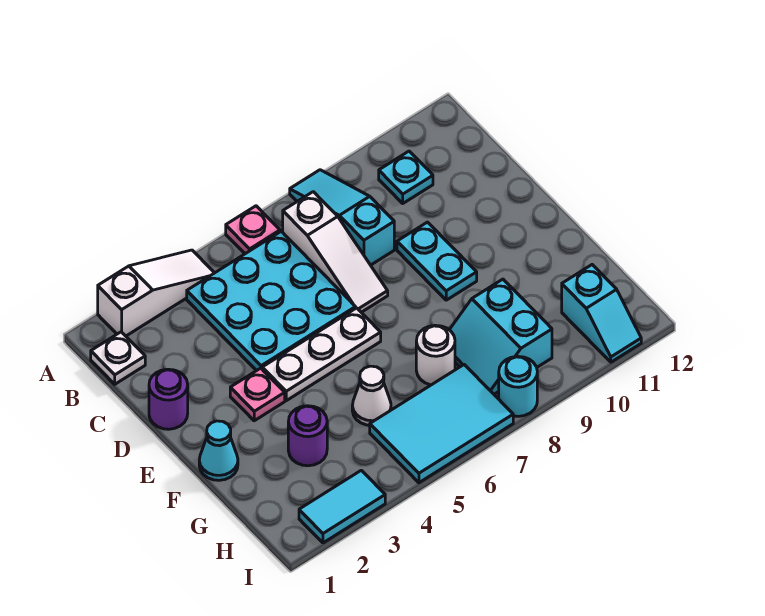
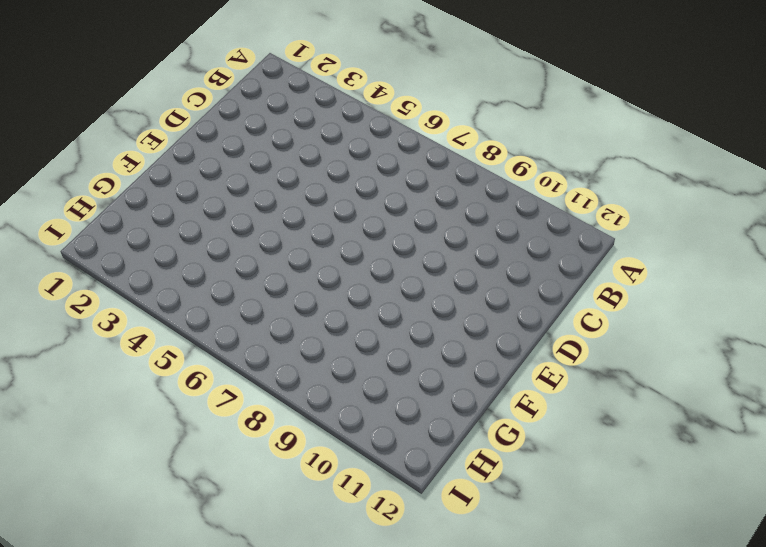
none -> white slope A2:A4 level 1 top 2
none -> pink plate A6 level 1
none -> cyan slope A8:C8 level 1 top C

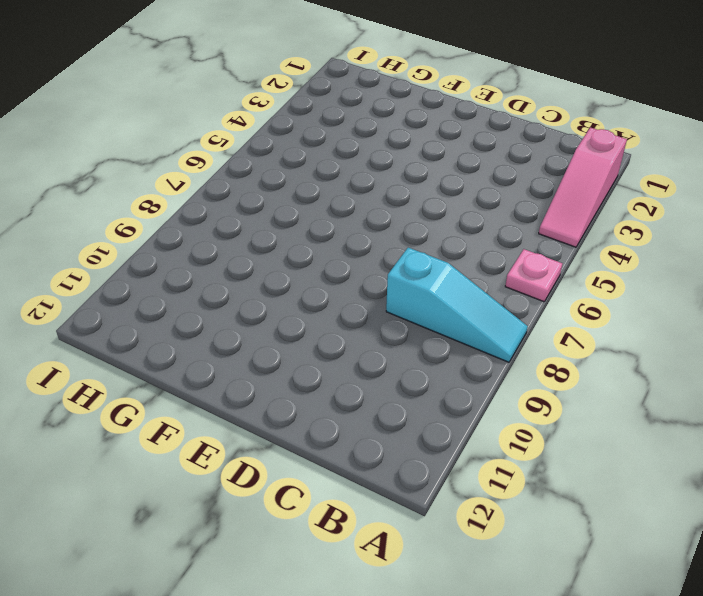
pink slope A2:A4 level 1 top 2 -> white slope A2:A4 level 1 top 2
none -> white plate B1 level 1
none -> cyan plate B4:D6 level 1
none -> white slope B7:D7 level 1 top B

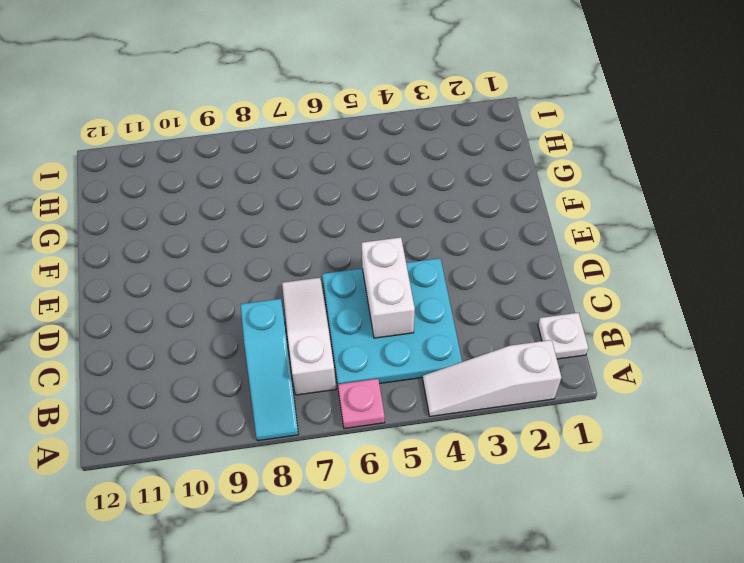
white brick C5:D5 level 2 -> none
none -> cyan plate B10 level 1
none -> purple round brick D1 level 1
none -> cyan plate D9:E9 level 1

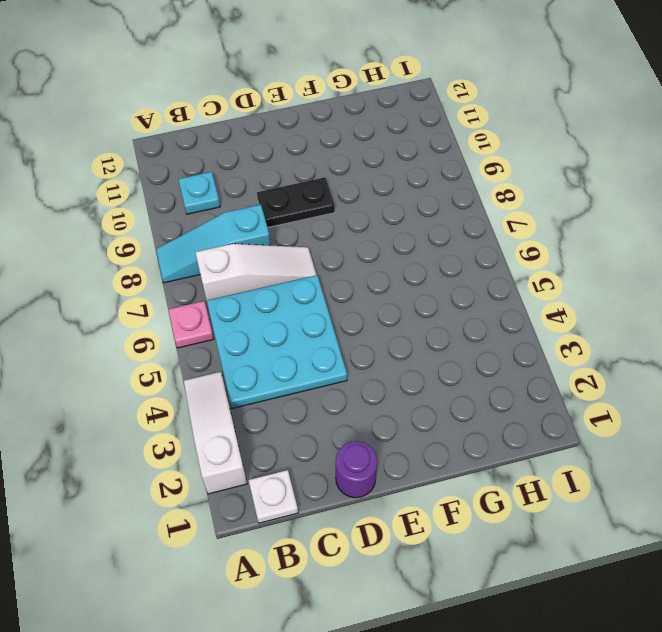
black plate D9:E9 level 1 -> cyan plate D9:E9 level 1
none -> pink plate E3 level 1
none -> white plate E4:E6 level 1
none -> cyan cone F1 level 1

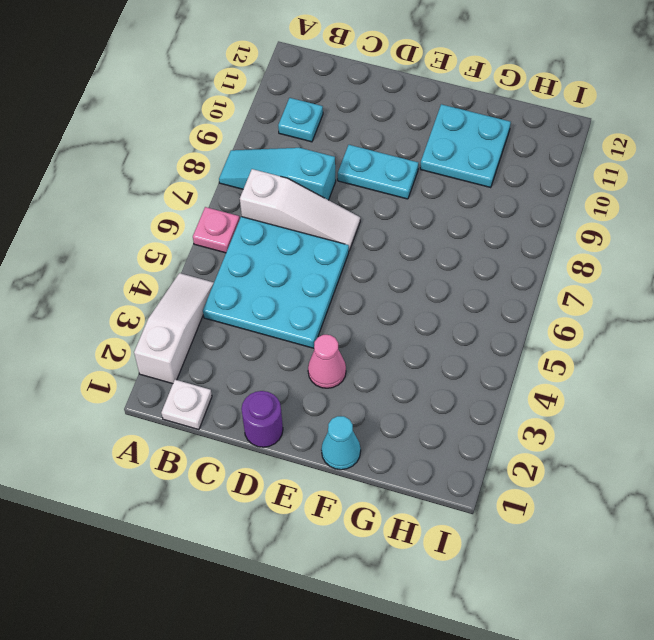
pink cone E3 level 1 -> pink plate E3 level 1
cyan plate F10:G11 level 1 -> none
none -> white plate E4:E6 level 1
none -> purple round brick G3 level 1
none -> white cone G5 level 1

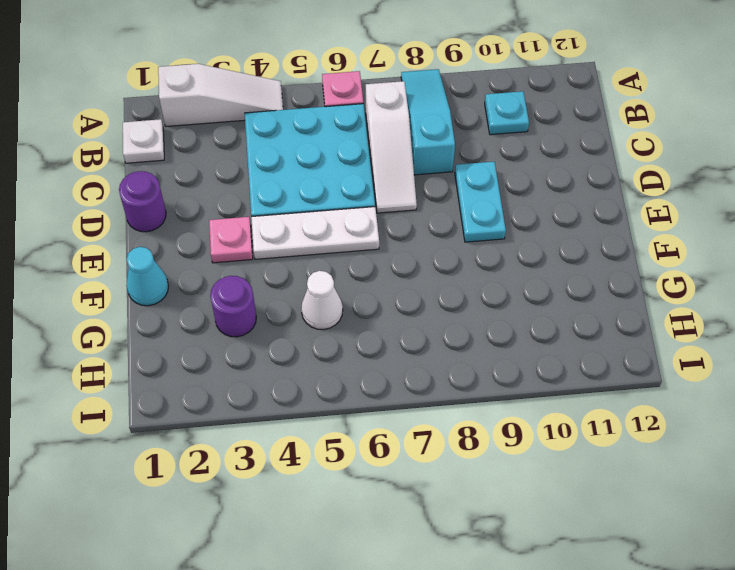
none -> white round brick G7 level 1
none -> cyan slope G8:H9 level 1 top 9
none -> cyan tile H5:I7 level 1

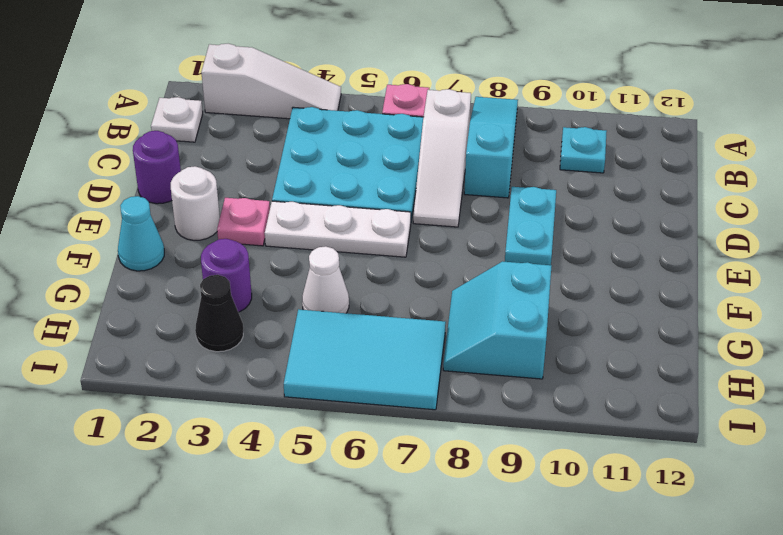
white round brick E2 level 1 -> white round brick G7 level 1
black cone H3 level 1 -> none
none -> cyan slope H11:I11 level 1 top H
none -> cyan tile I2:I3 level 1
none -> cyan round brick I8 level 1

